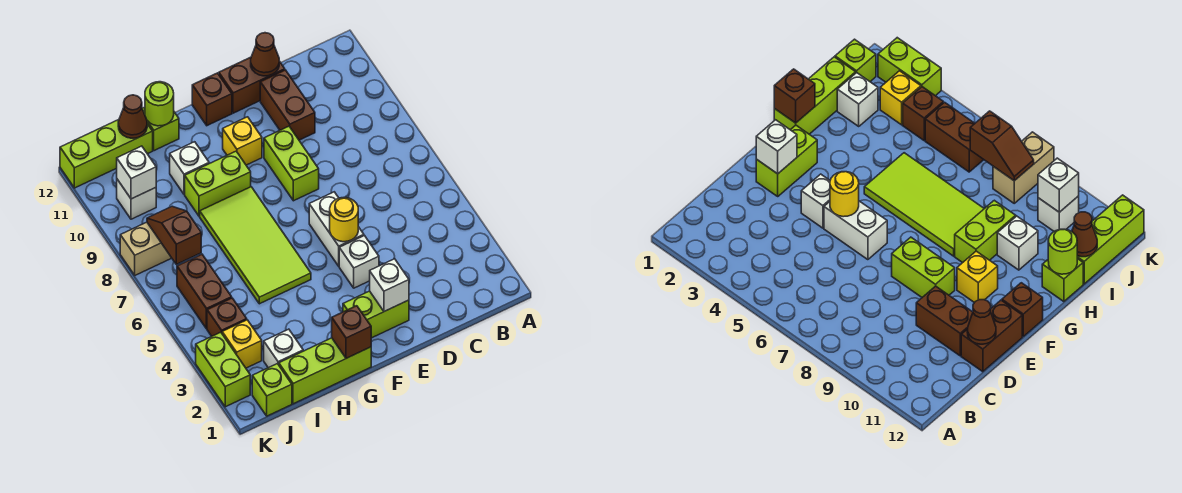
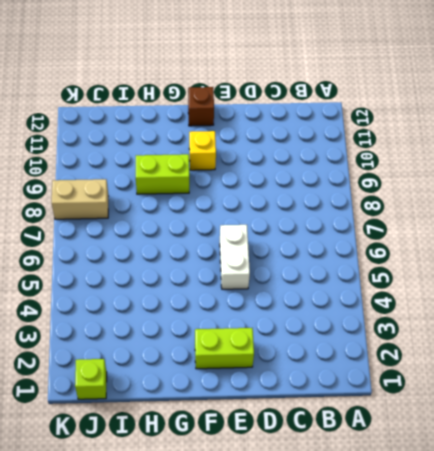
none -> brown brick D10:D11 level 1
none -> brown brick D12:E12 level 1
none -> white brick E4 level 1
none -> lime brick E8:E9 level 1

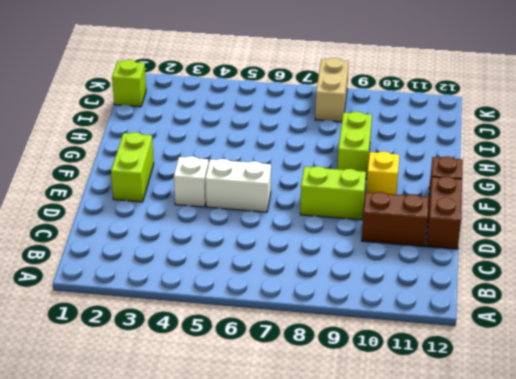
none -> lime brick G1:I1 level 1
none -> lime tile G5:H8 level 1
none -> white brick H10 level 1
none -> lime brick H12 level 1

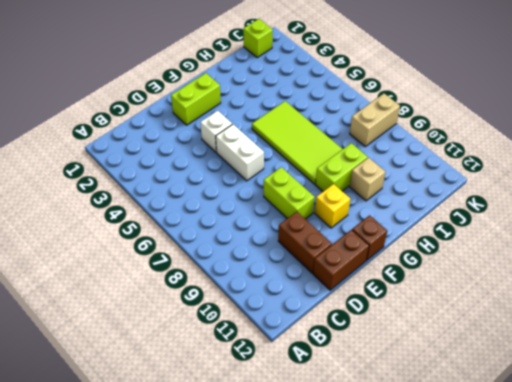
tan brick H10 level 1 -> white brick H10 level 1
none -> lime brick G1:I1 level 1
none -> lime brick H12 level 1
none -> white brick I2 level 1
none -> lime brick I12:K12 level 1

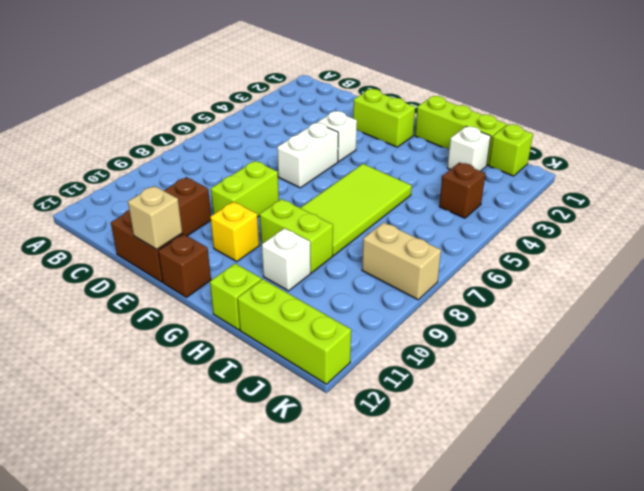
tan brick E12 level 2 -> none
none -> yellow brick J3 level 1
none -> brown brick J5:J6 level 1
none -> white brick J10 level 1
none -> lime brick K2:K3 level 1

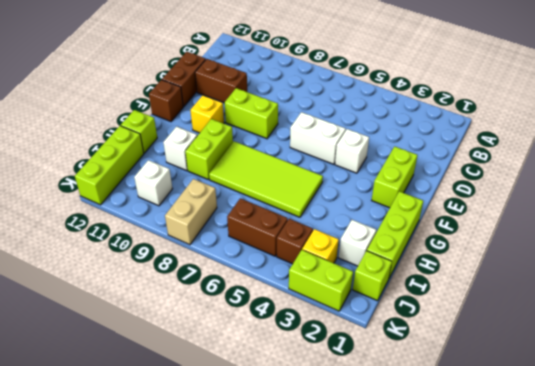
none -> brown cone D12 level 2
none -> white brick E2 level 2
none -> yellow round brick E5 level 2
none -> brown brick G1 level 2

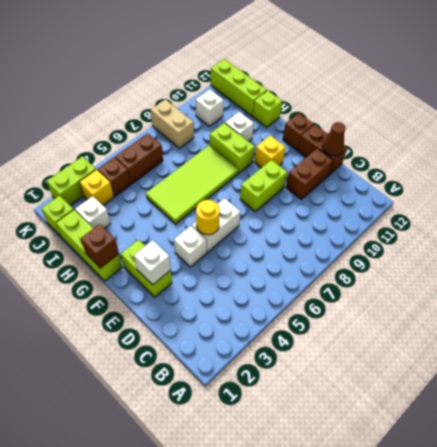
none -> lime round brick H12 level 2
none -> brown cone I12 level 2
none -> brown slope J7:J8 level 2 top 7
none -> white brick J10 level 2

